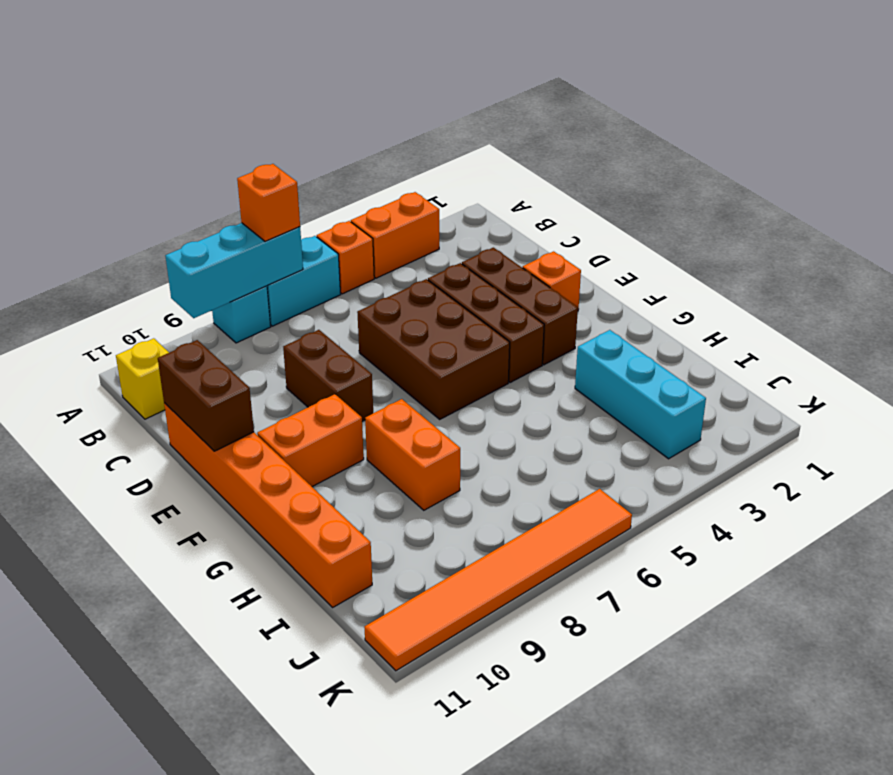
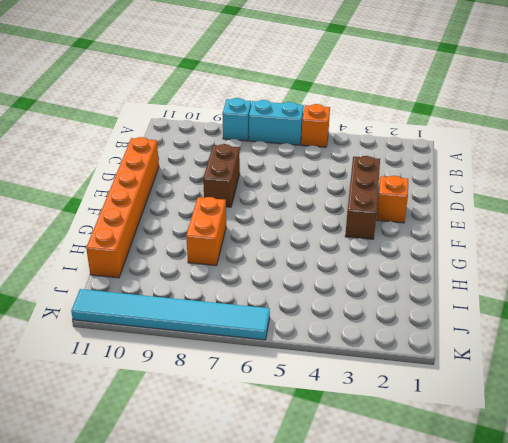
cyan tile K6:K11 level 1 -> orange tile K6:K11 level 1
none -> orange brick A3:A4 level 1
none -> yellow brick B11 level 1
none -> brown brick D4:F4 level 1

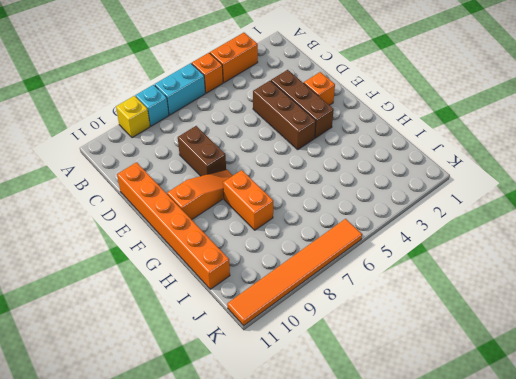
yellow brick A9 level 1 -> yellow brick B11 level 1
orange slope F8:F10 level 1 top 10 -> orange brick F9:F10 level 1
none -> brown brick D5:F6 level 1
none -> cyan brick H3:J3 level 1
none -> cyan brick A7:A9 level 2

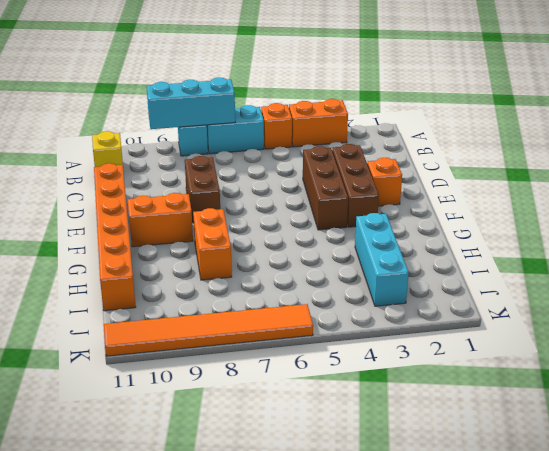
none -> brown brick D5:F6 level 1
none -> brown brick D11:E11 level 2
none -> orange brick A7 level 3

